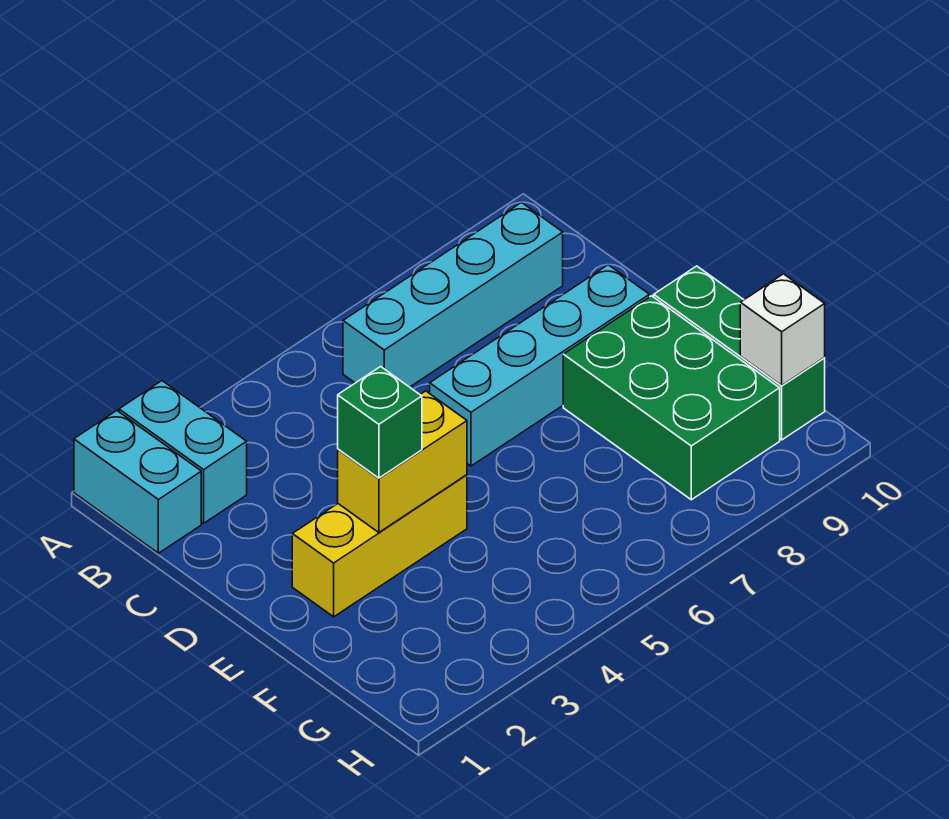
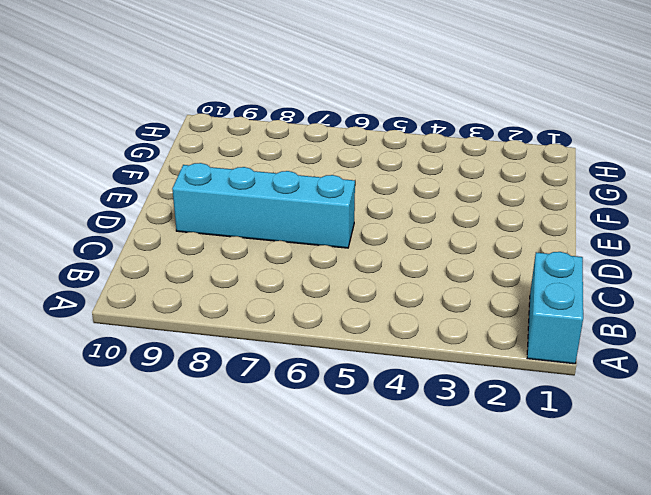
none -> cyan brick A2:B2 level 1
none -> cyan brick B6:B9 level 1

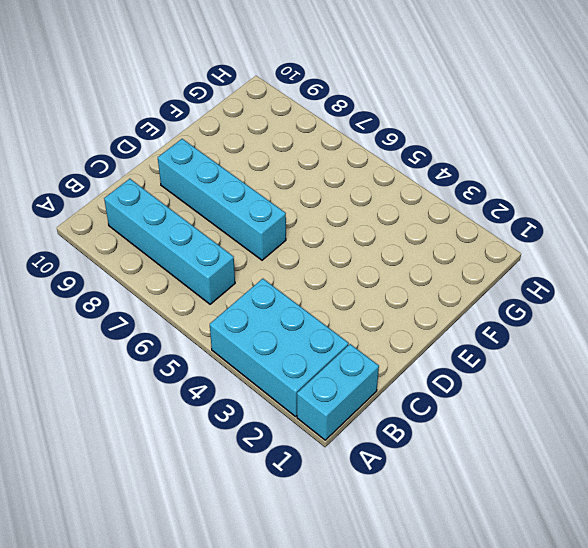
cyan brick A2:B4 level 1 -> cyan brick A2:B2 level 1
none -> yellow brick E2:E4 level 1
none -> green brick E8:G9 level 1

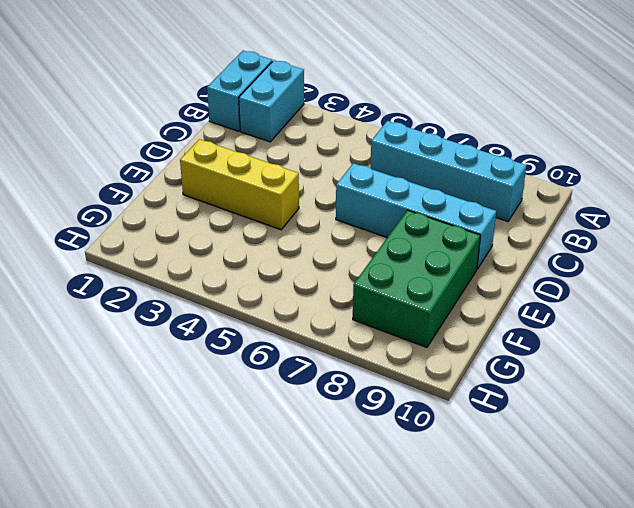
none -> green brick E10:G10 level 1
none -> yellow brick E3:E4 level 2

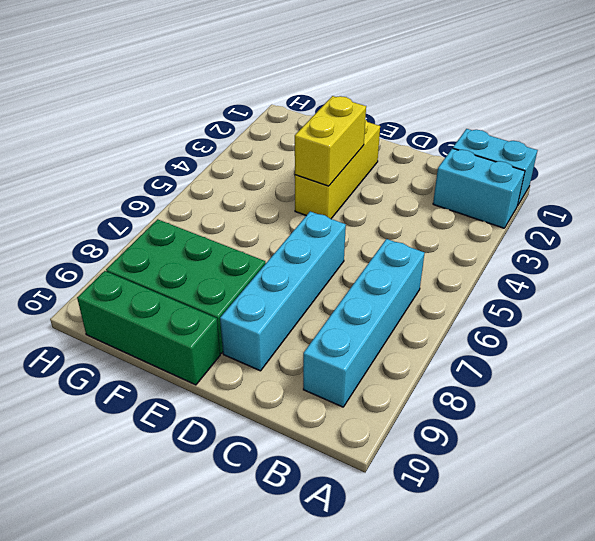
none -> white brick G10 level 2
none -> green brick E3 level 3

